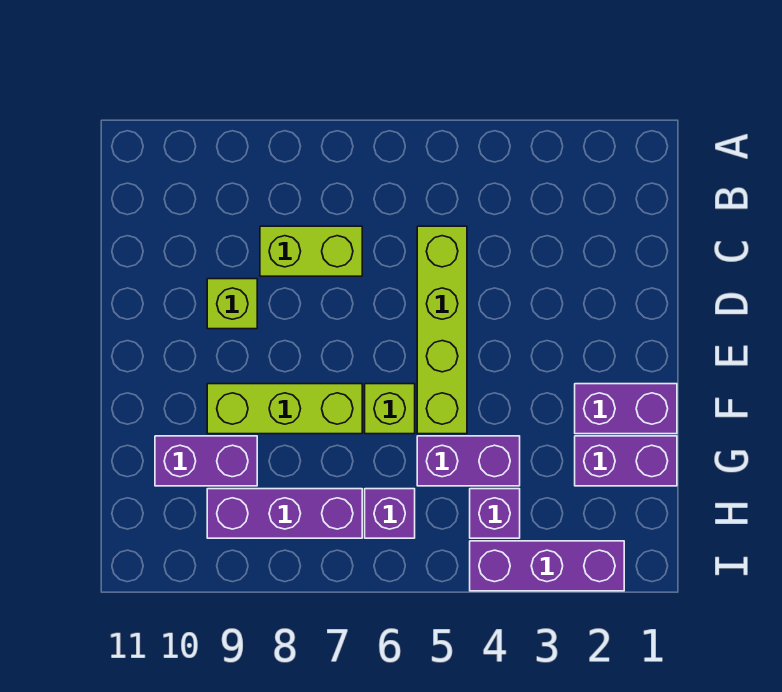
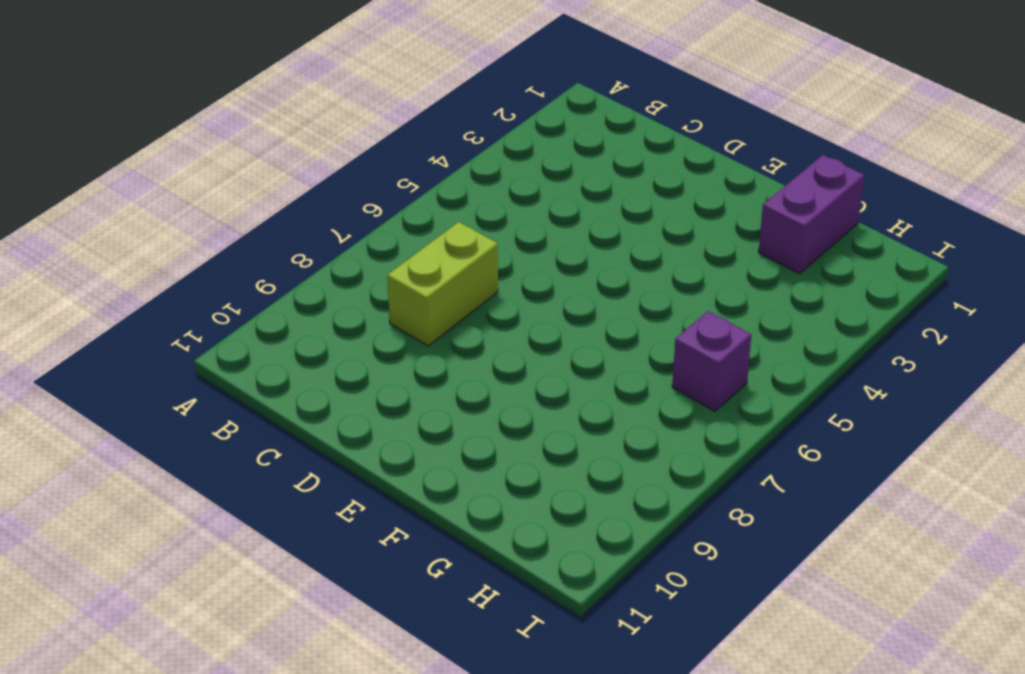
none -> lime brick C5:F5 level 1
none -> lime brick D9 level 1
none -> purple brick F1:F2 level 1

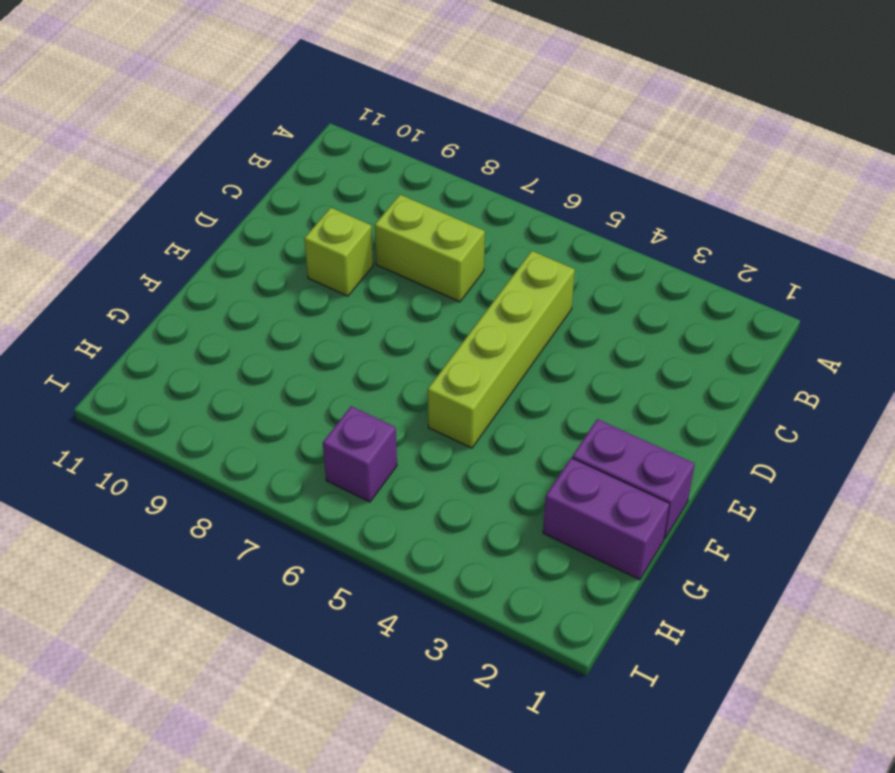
none -> lime brick F6 level 1
none -> lime brick F7:F9 level 1
none -> purple brick G4:G5 level 1

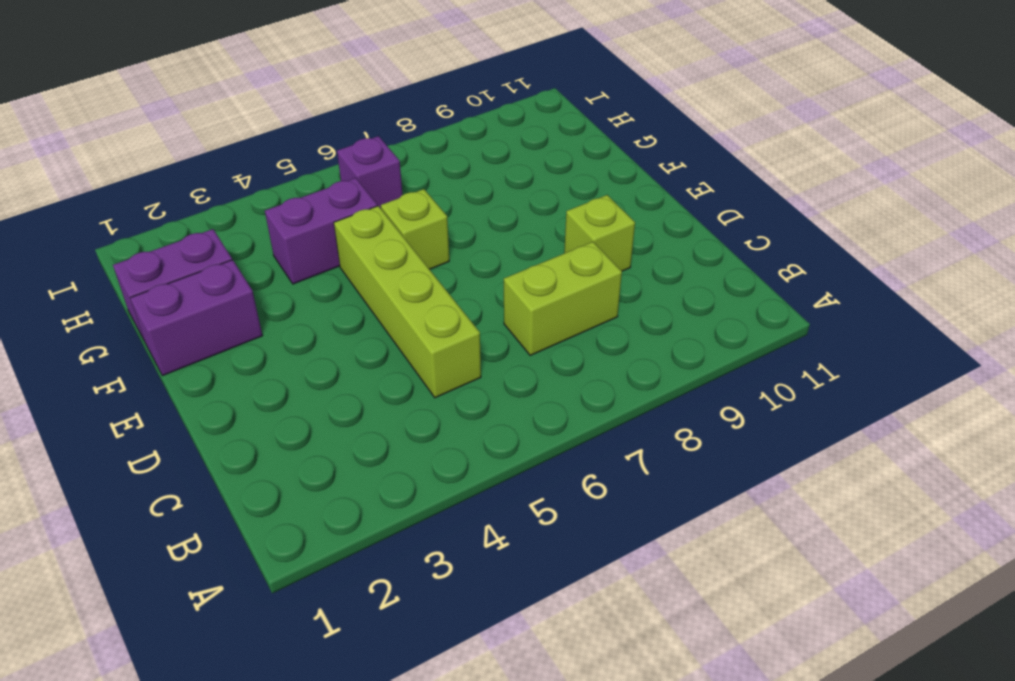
none -> lime brick F7:F9 level 1
none -> purple brick G9:G10 level 1
none -> purple brick H4 level 1

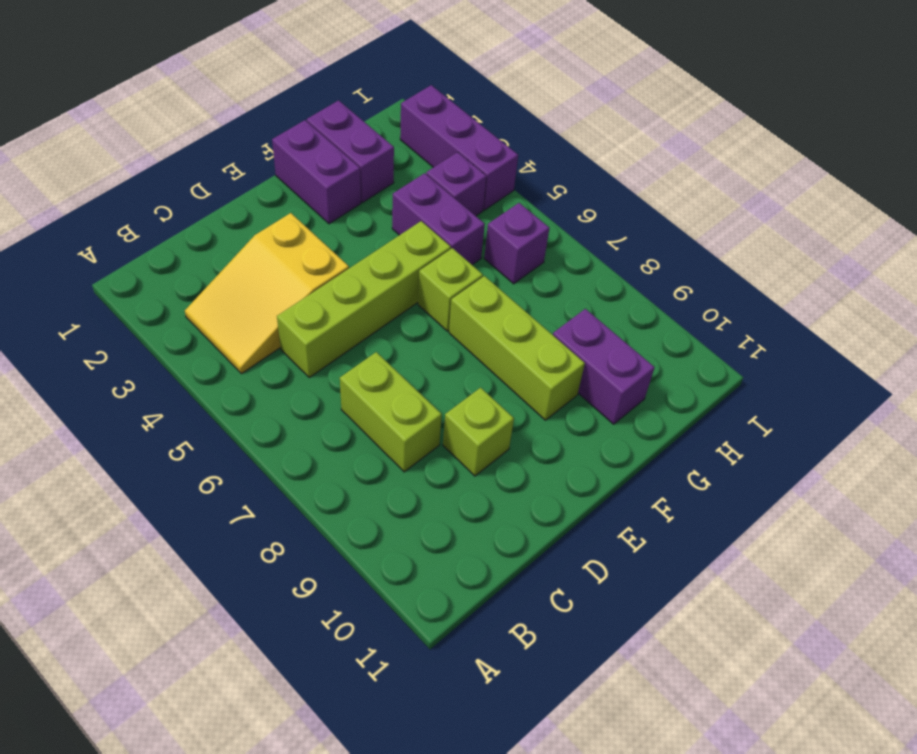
yellow slope B3:D4 level 1 top D -> none
none -> purple brick H7:H9 level 1

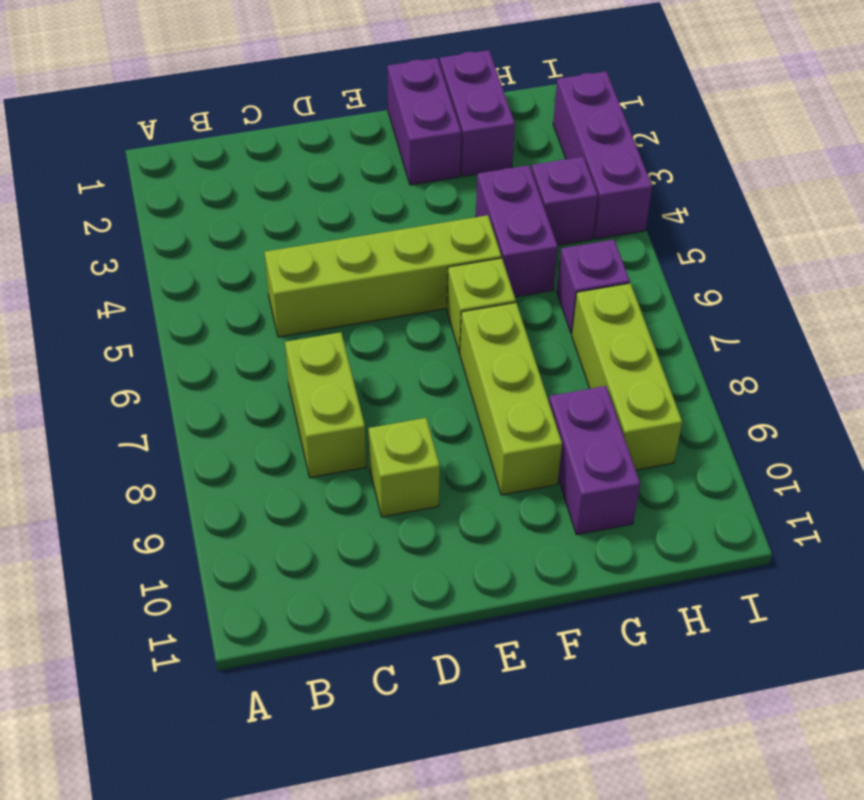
lime brick H7:H9 level 1 -> purple brick H7:H9 level 1

